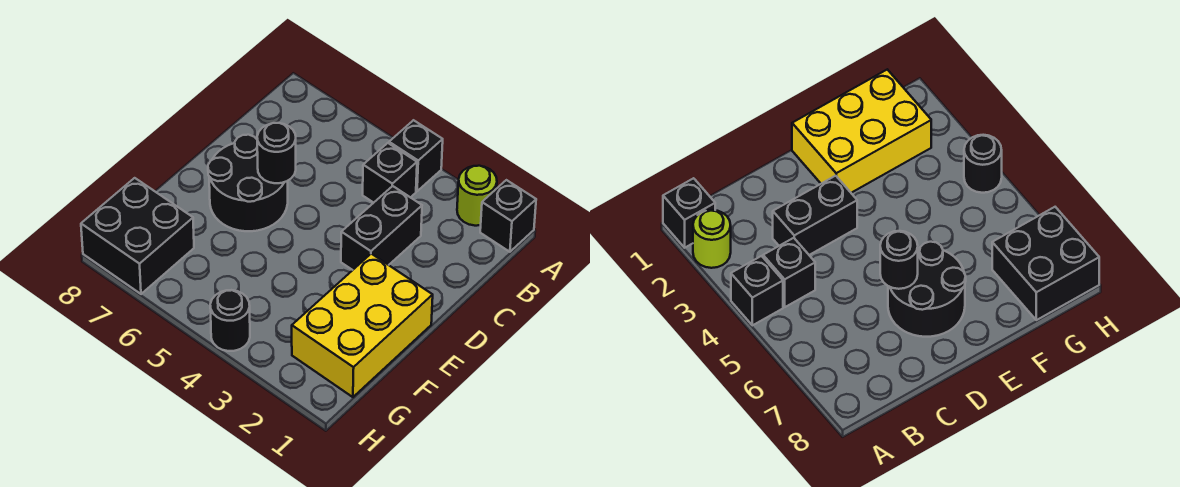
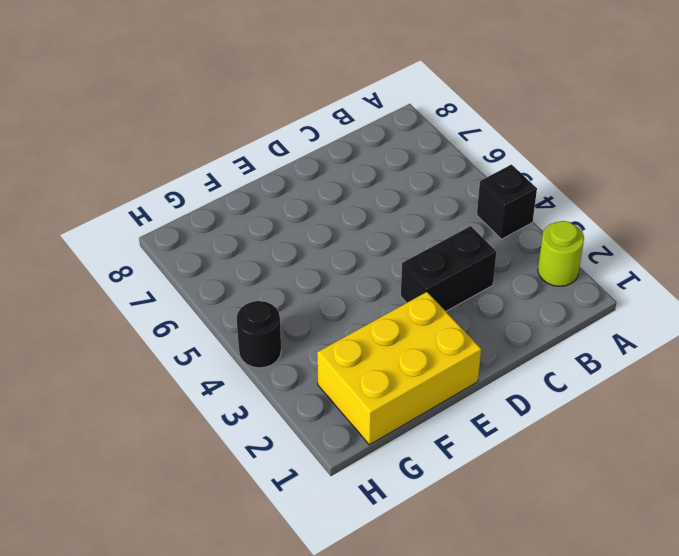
none -> black brick A1 level 1
none -> black brick B4 level 1

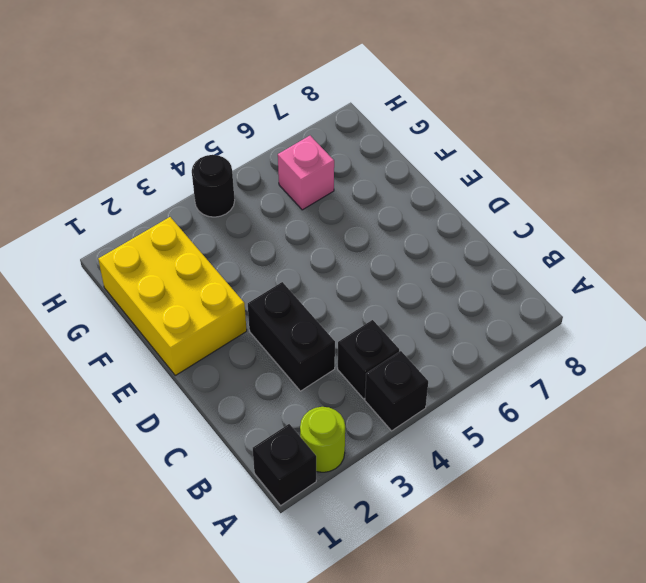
pink brick G6 level 1 -> none
none -> black round brick D6:E7 level 1
none -> black brick G7:H8 level 1

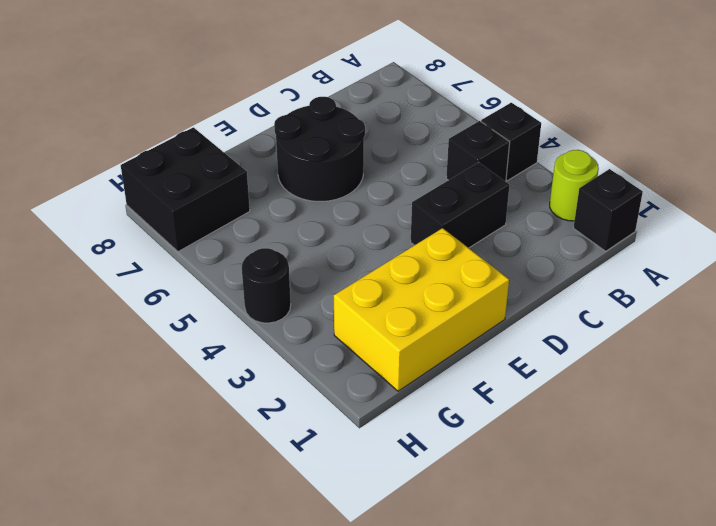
none -> black round brick D6 level 2

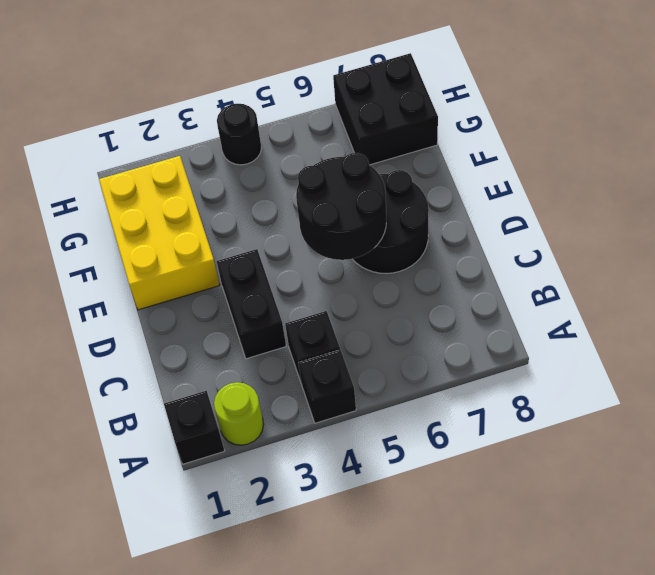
black round brick D5:E6 level 2 -> black round brick D6 level 2

